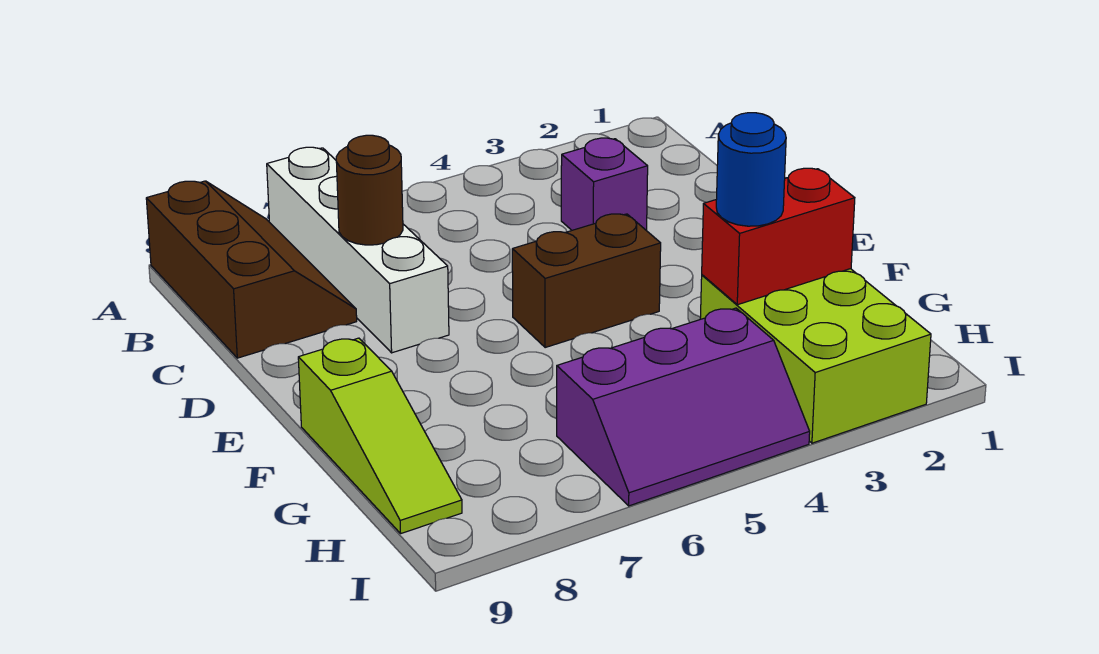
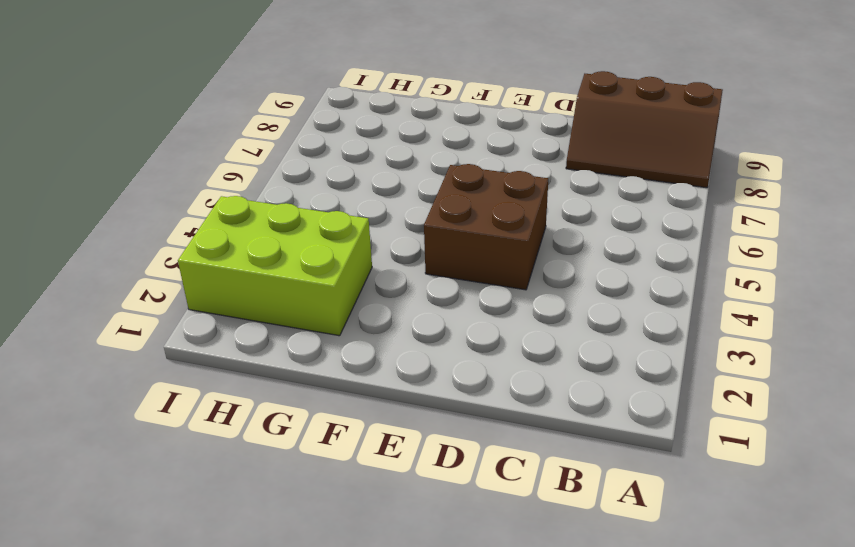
brown brick D4:E5 level 1 -> brown brick E4:E5 level 1
none -> white brick A7:D7 level 1
none -> purple brick C3 level 1

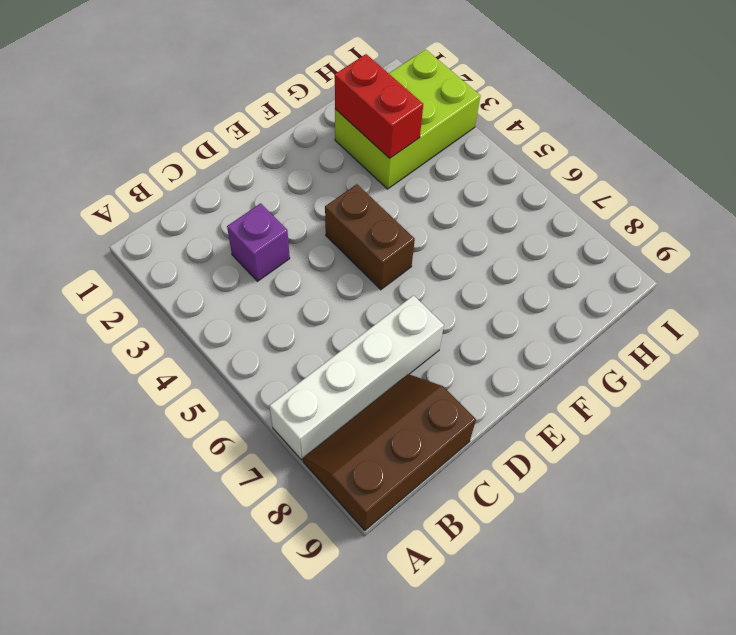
none -> lime slope F9:H9 level 1 top F
none -> purple slope H4:I6 level 1 top H

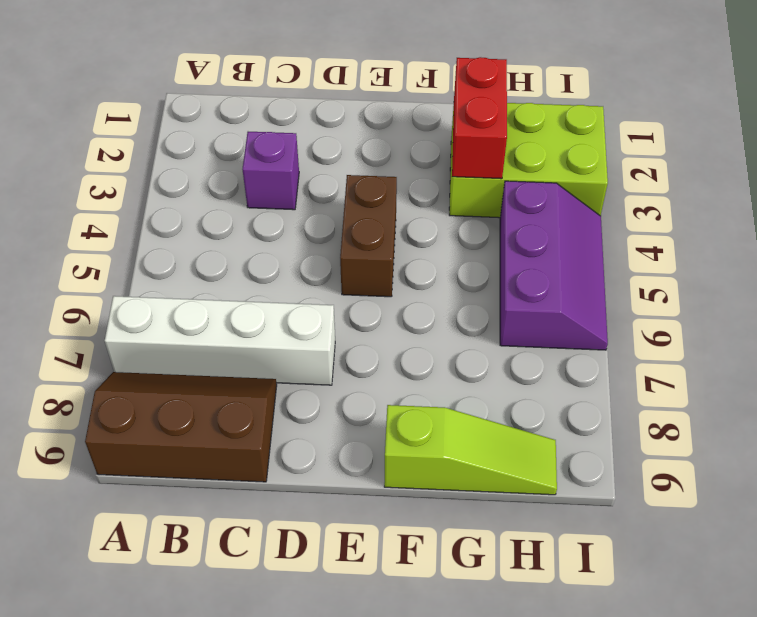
none -> brown round brick C7 level 2
none -> blue round brick G3 level 3

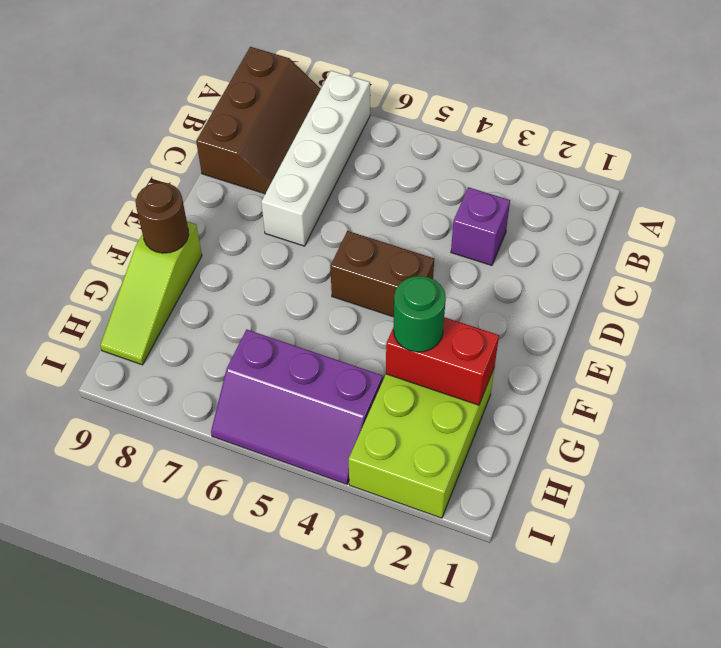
brown round brick F9 level 2 -> brown round brick C7 level 2
green round brick G3 level 3 -> blue round brick G3 level 3

